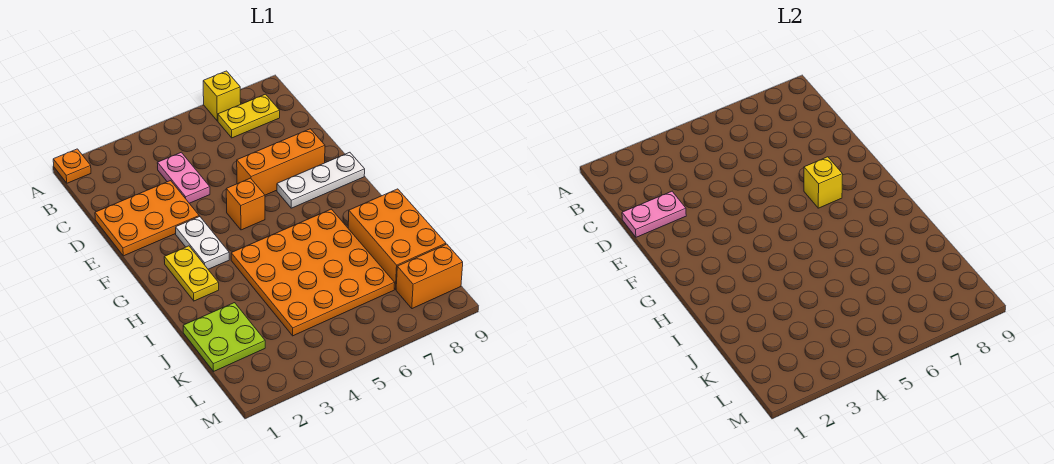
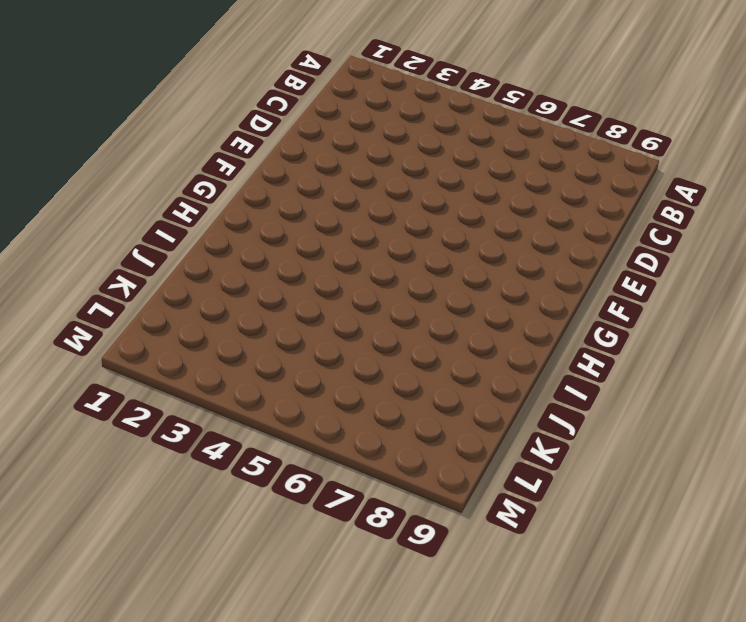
none -> orange plate A1 level 1
none -> yellow brick A7 level 1
none -> yellow plate B7:B8 level 1

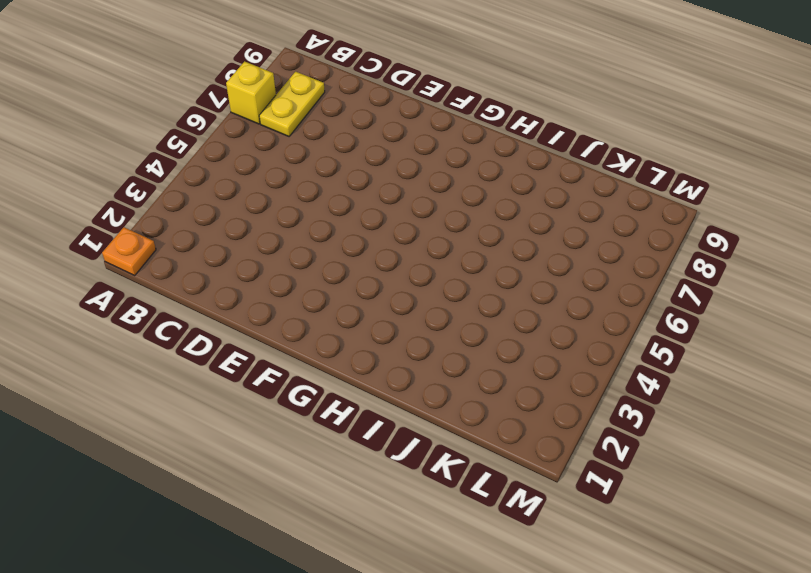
none -> pink plate C4:D4 level 1
none -> orange plate D1:E3 level 1
none -> orange brick E6:E8 level 1

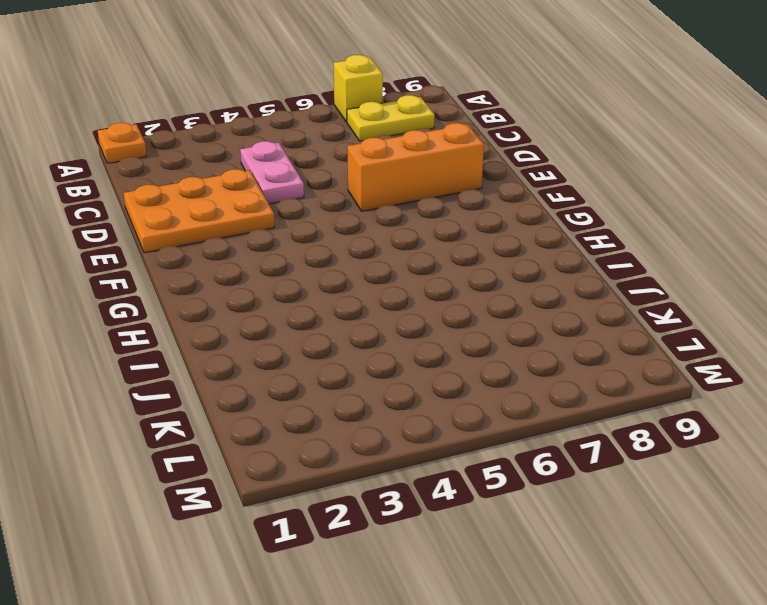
none -> white plate F3:G3 level 1
none -> orange brick F5 level 1
none -> white plate F7:F9 level 1

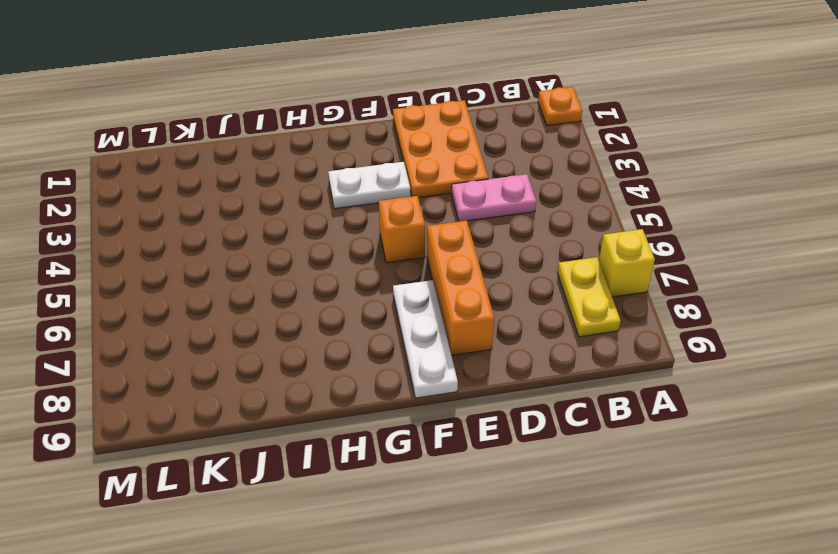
none -> yellow plate G2:H2 level 1
none -> orange plate H4:K7 level 1
none -> orange brick I8:K9 level 1

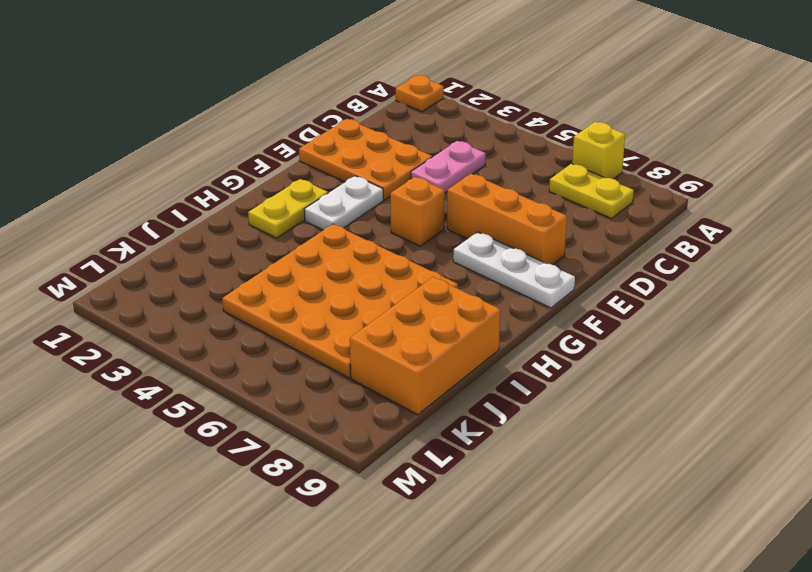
none -> lime plate J1:K2 level 1
none -> orange brick L8:L9 level 1
none -> pink plate D1:D2 level 2

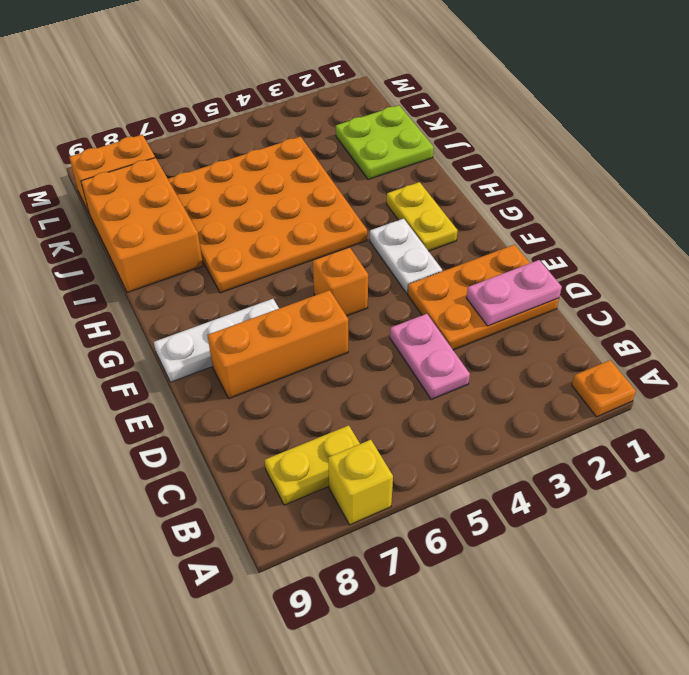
none -> yellow brick F7 level 2

